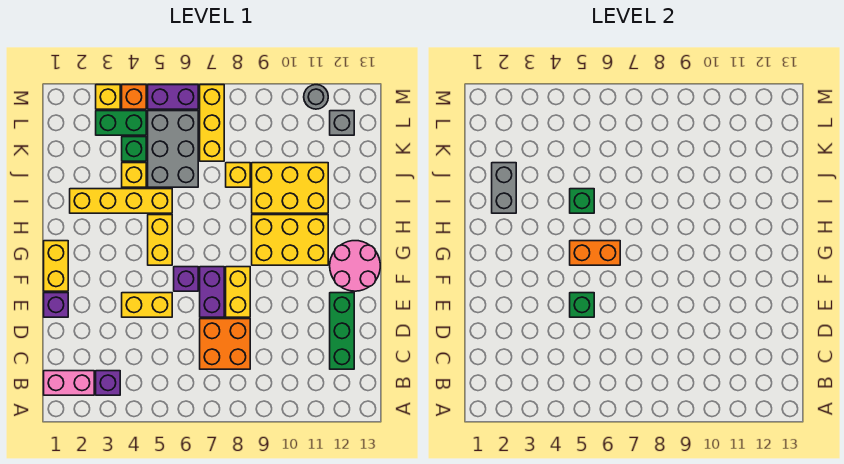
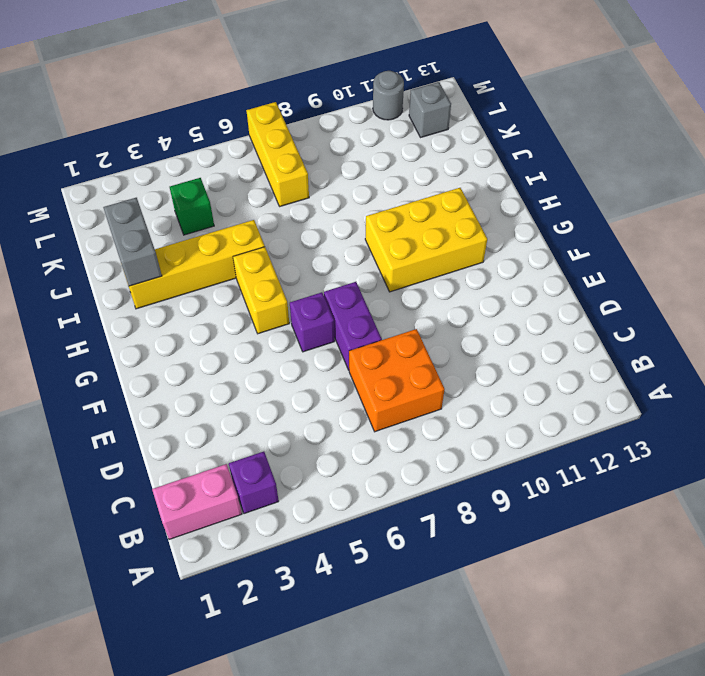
none -> green brick C12:E12 level 1
none -> purple brick E1 level 1
none -> yellow brick E4:E5 level 1
none -> yellow brick E8:F8 level 1

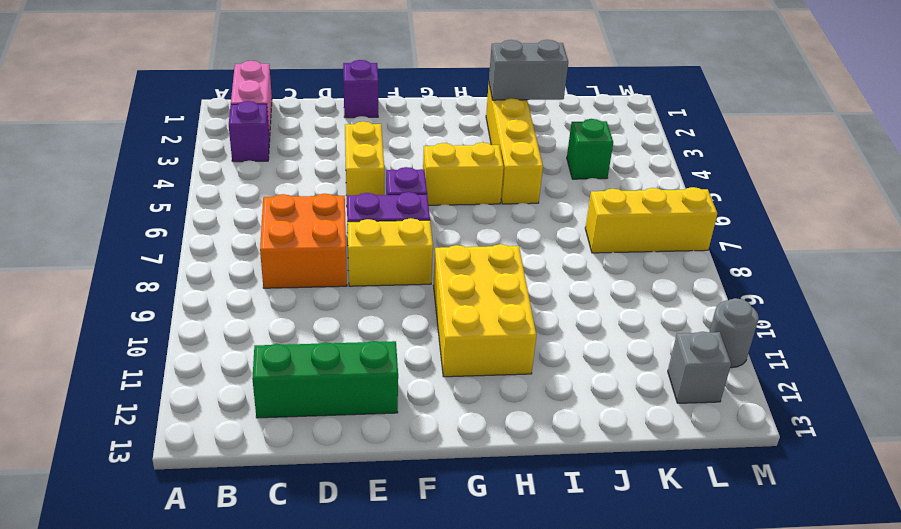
none -> yellow brick F1:G1 level 1
none -> pink round brick F12:G13 level 1
none -> yellow brick I9:J11 level 1
none -> yellow brick J4 level 1

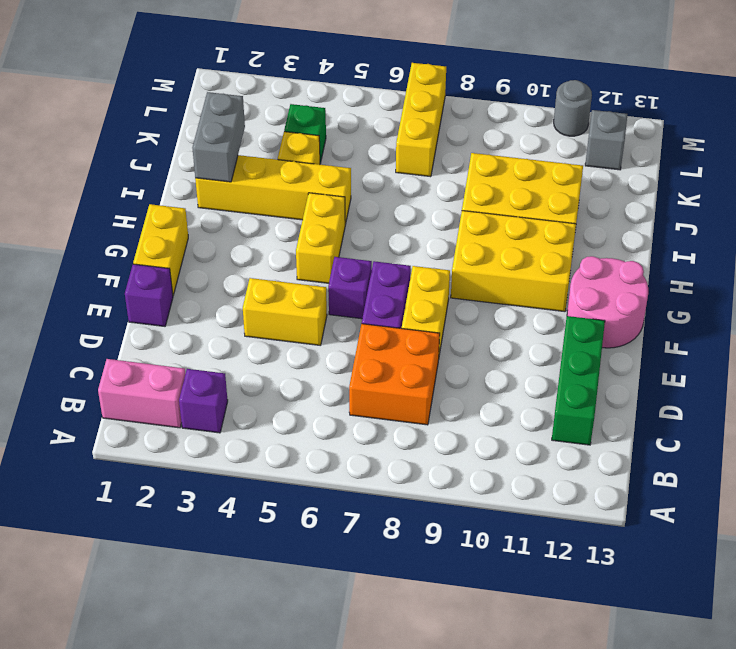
none -> grey brick J5:L6 level 1
none -> yellow brick J8 level 1
none -> green brick L3:L4 level 1
none -> yellow brick M3 level 1

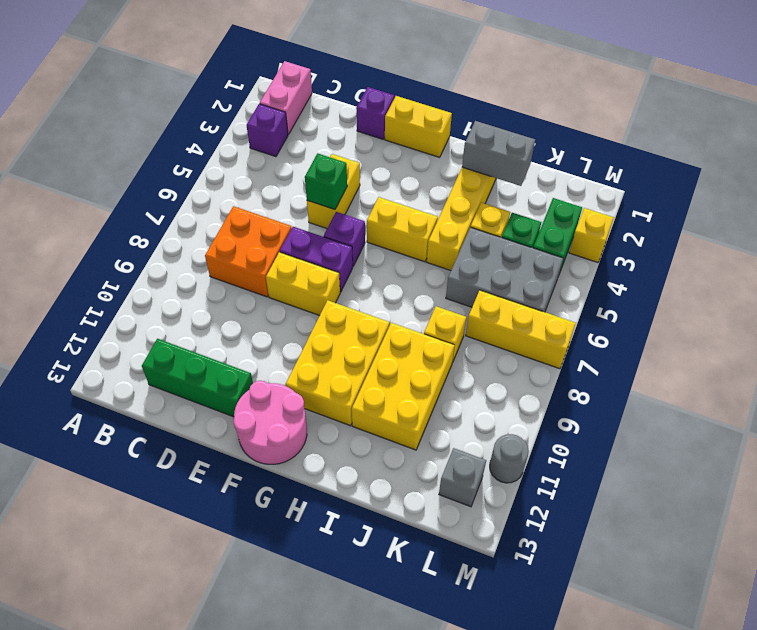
none -> orange brick M4 level 1
none -> purple brick M5:M6 level 1
none -> orange brick G5:G6 level 2
none -> green brick I5 level 2

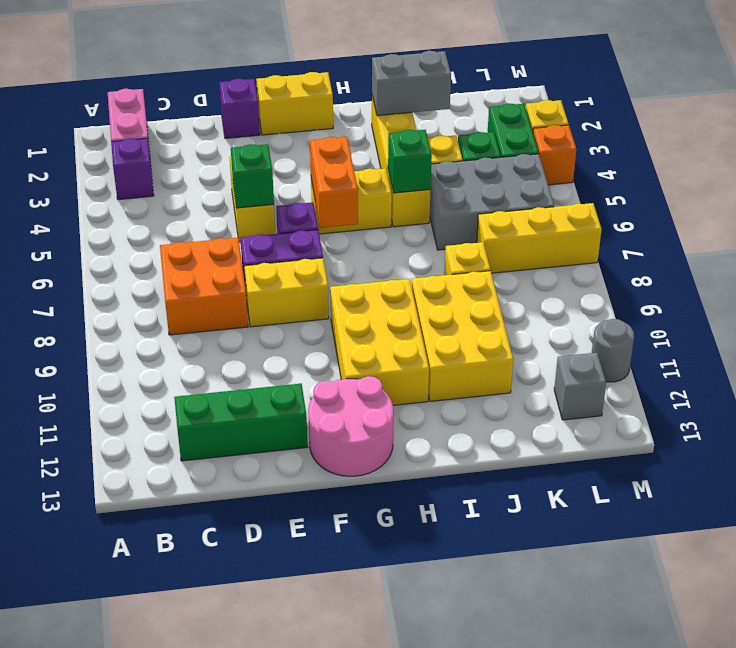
none -> purple brick M5:M6 level 1

